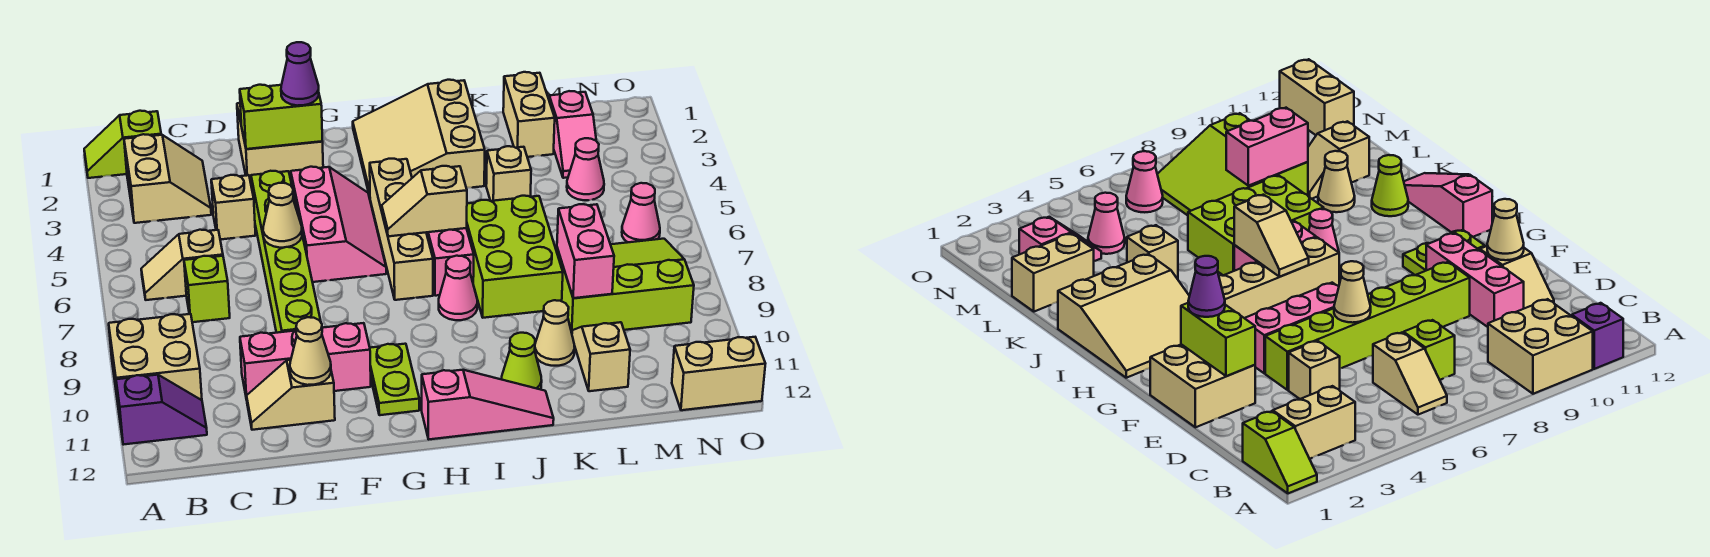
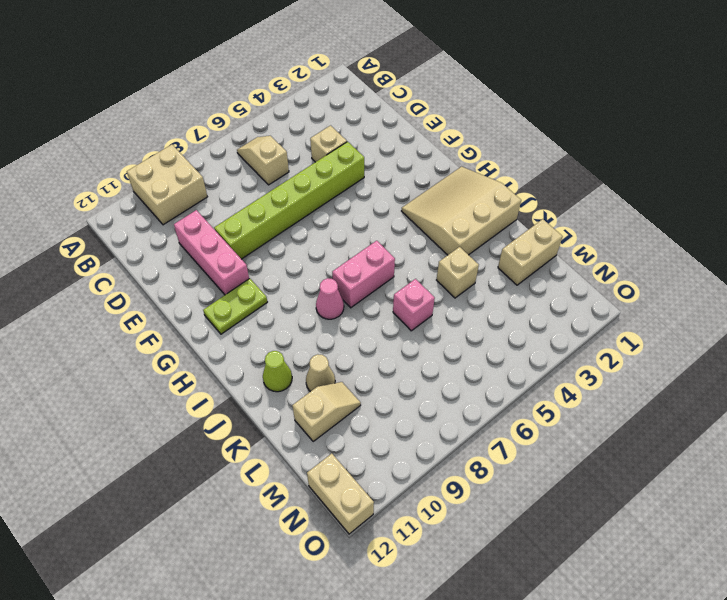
pink brick K6 level 1 -> lime brick J6:K8 level 1
none -> lime slope A1:B1 level 1 top B
none -> purple slope A11:B11 level 1 top A
none -> tan slope B2:C3 level 1 top B
none -> lime brick C7 level 1

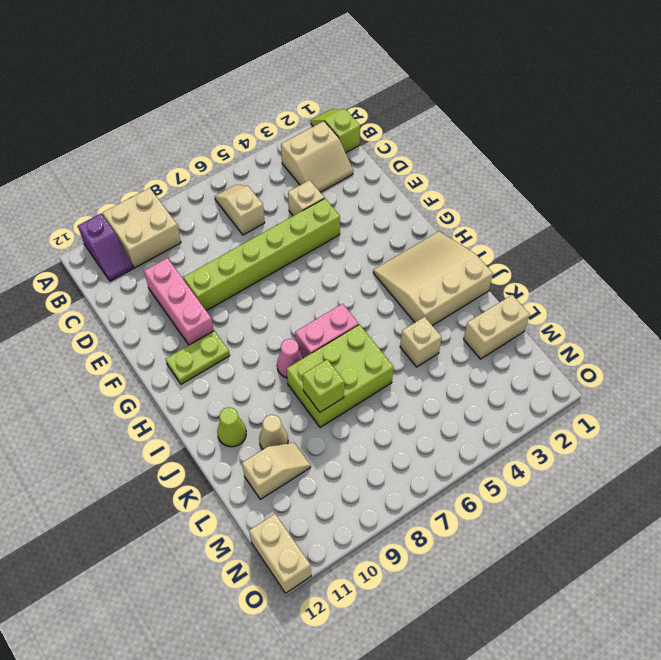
lime brick K8 level 2 -> lime brick C7 level 1
none -> tan slope D11:E11 level 1 top E
none -> tan brick E1:F2 level 1
none -> pink slope F4:G6 level 1 top F
none -> tan brick H4:H7 level 1

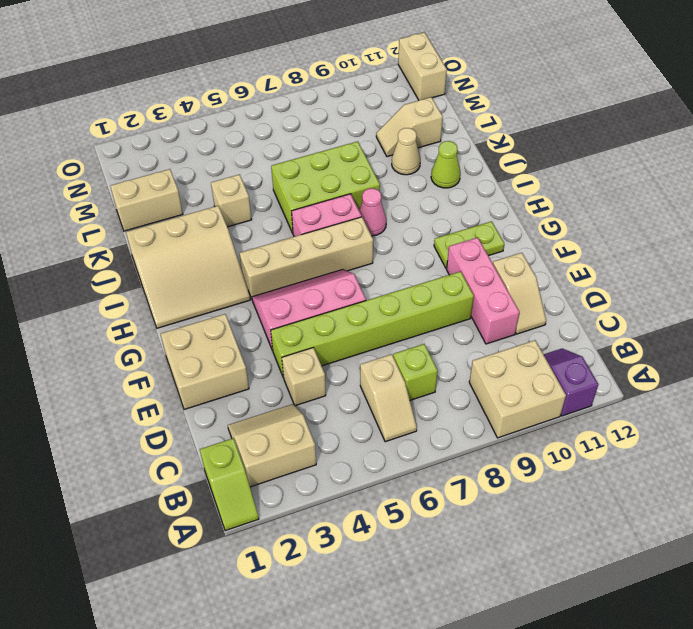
none -> pink slope H12:J12 level 1 top H
none -> lime slope L7:N9 level 1 top 9
none -> pink slope M2:M3 level 1 top 2
none -> pink cone M4 level 1

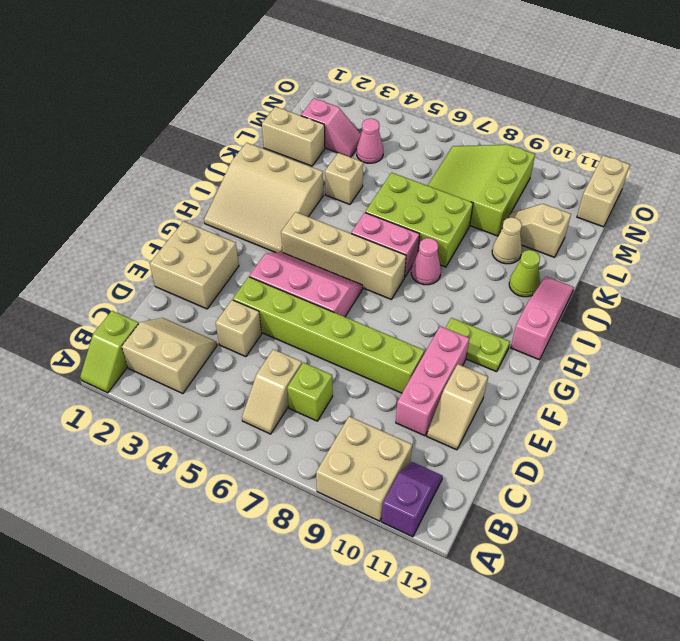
none -> pink cone N6 level 1
none -> lime brick E2:F2 level 2
none -> tan cone E6 level 2
none -> tan cone E11 level 2

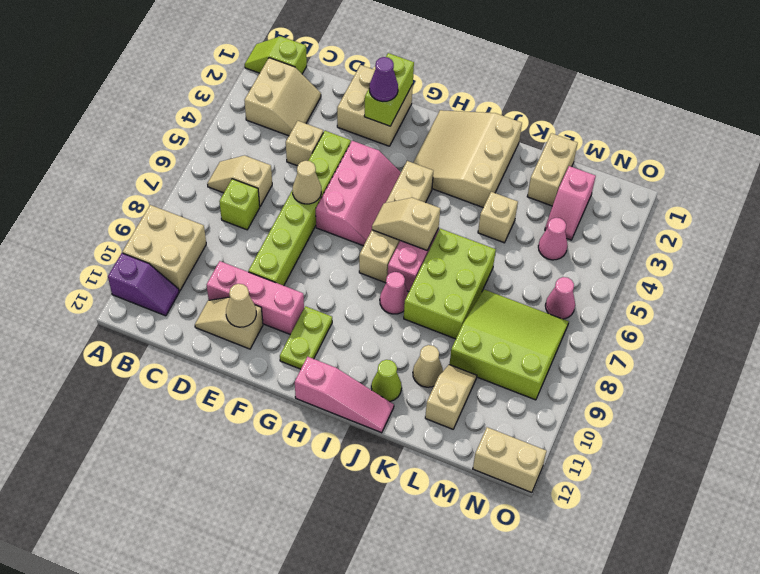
lime brick F1:F2 level 2 -> lime brick E2:F2 level 2
none -> pink brick L8:L9 level 2

